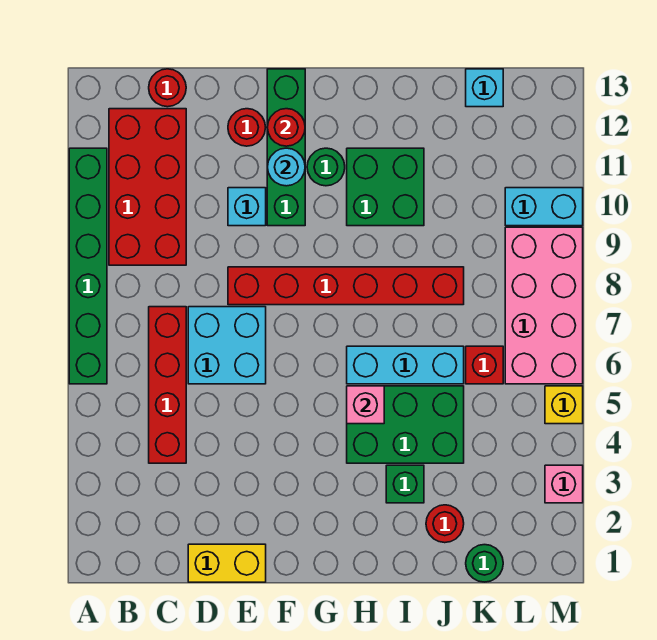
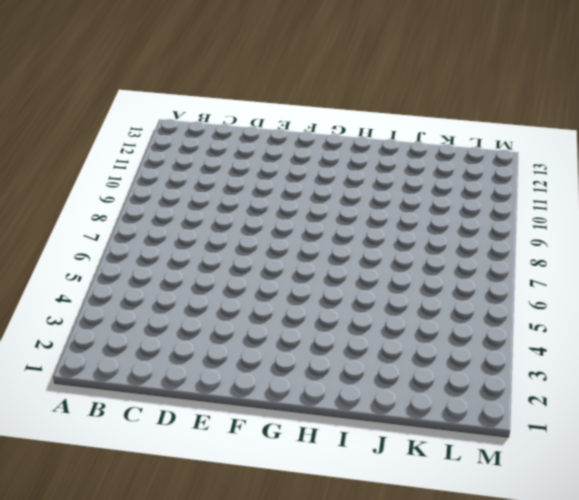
none -> green brick A6:A11 level 1
none -> red brick B9:C12 level 1
none -> red brick C4:C7 level 1

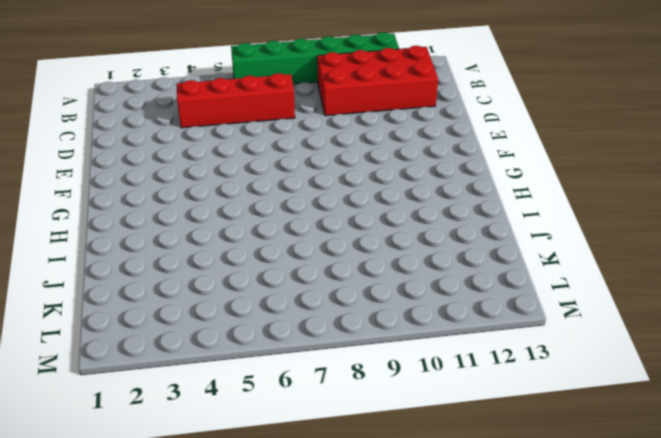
none -> red round brick C13 level 1
none -> yellow brick D1:E1 level 1
none -> cyan brick D6:E7 level 1

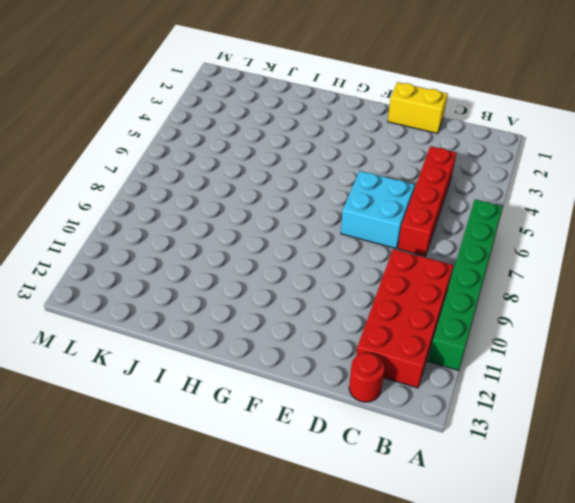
none -> red brick E8:J8 level 1
none -> cyan brick E10 level 1
none -> red round brick E12 level 1

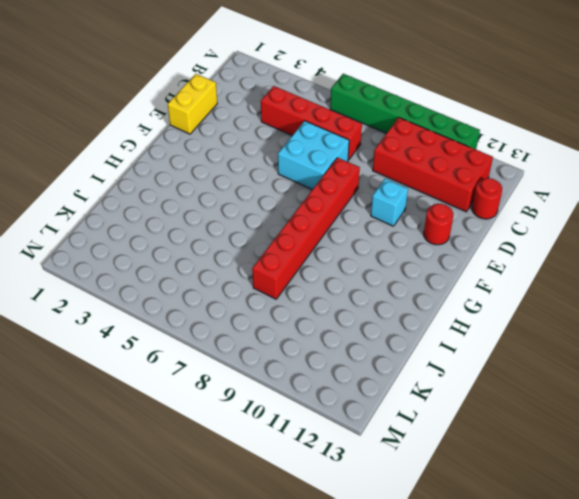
none -> green brick F10:F13 level 1
none -> green round brick G11 level 1
none -> green brick H4:J5 level 1

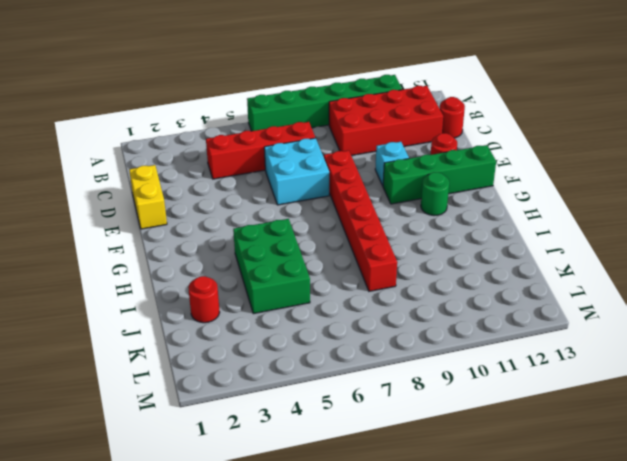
none -> cyan brick H6:J6 level 1
none -> green brick H10:I11 level 1
none -> green brick I3 level 1

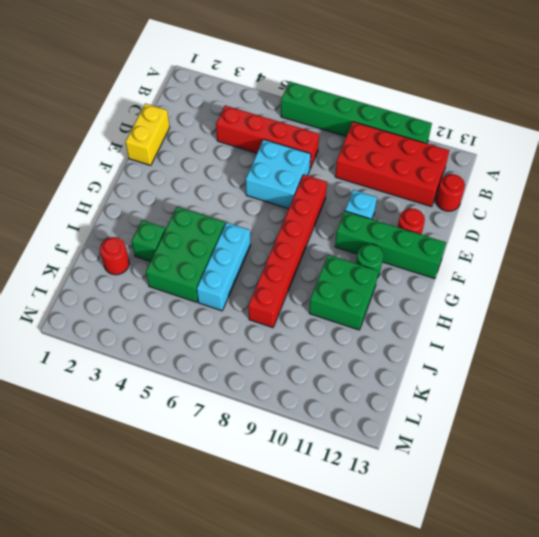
none -> green round brick K1 level 1
none -> red brick K6 level 1
none -> cyan brick K13 level 1

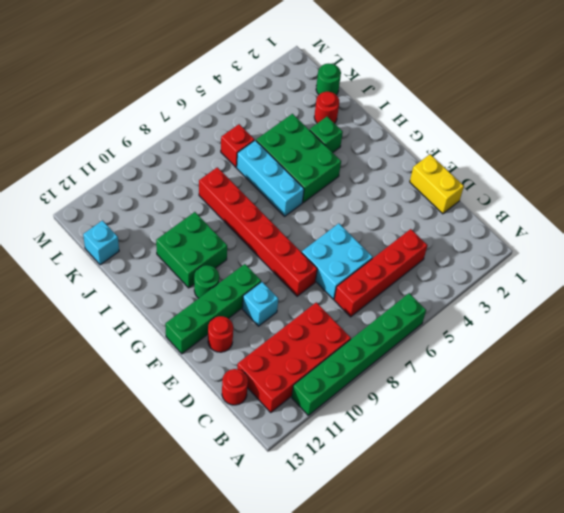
none -> pink brick L6:M9 level 1
none -> cyan brick L10:M10 level 1
none -> pink brick M3 level 1

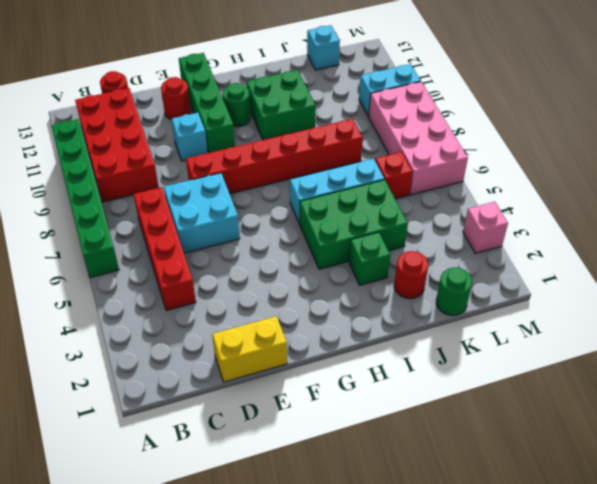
none -> yellow brick M5 level 1
none -> cyan round brick F11 level 2
none -> red round brick F12 level 2

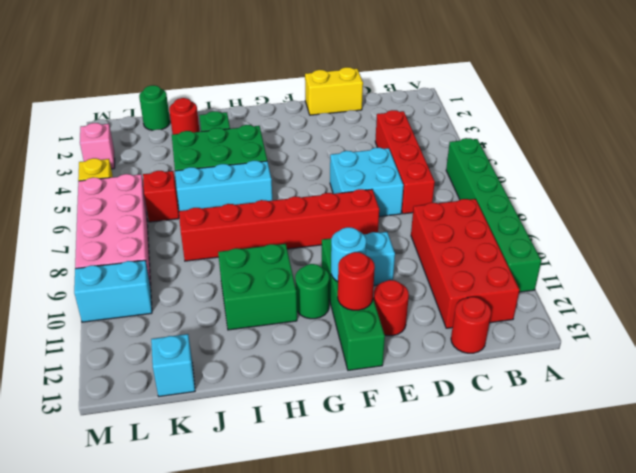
none -> pink brick H5 level 2

